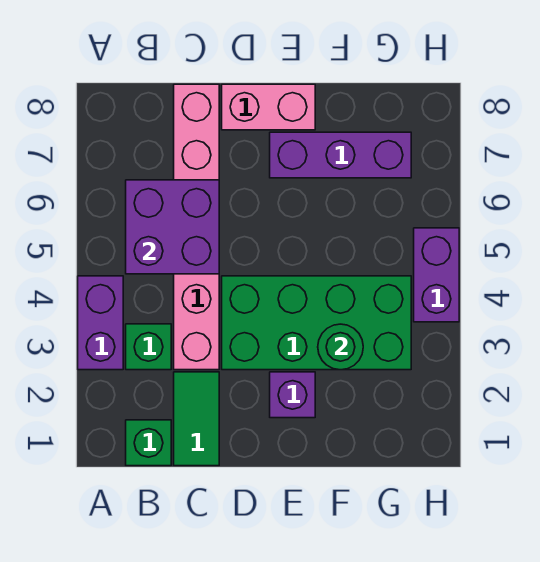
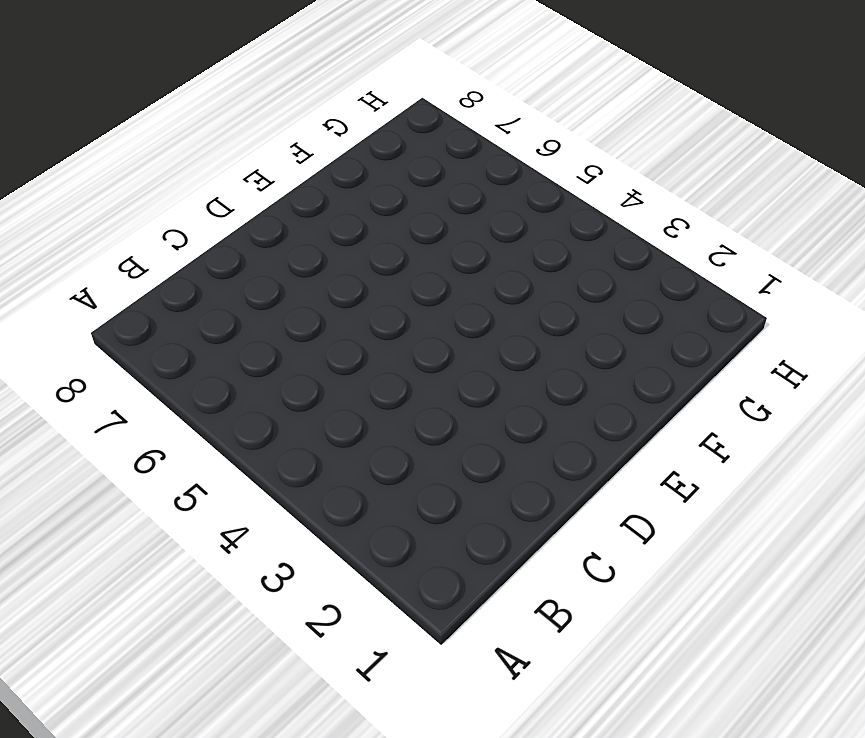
none -> purple brick A3:A4 level 1
none -> green brick B1 level 1
none -> green brick B3 level 1

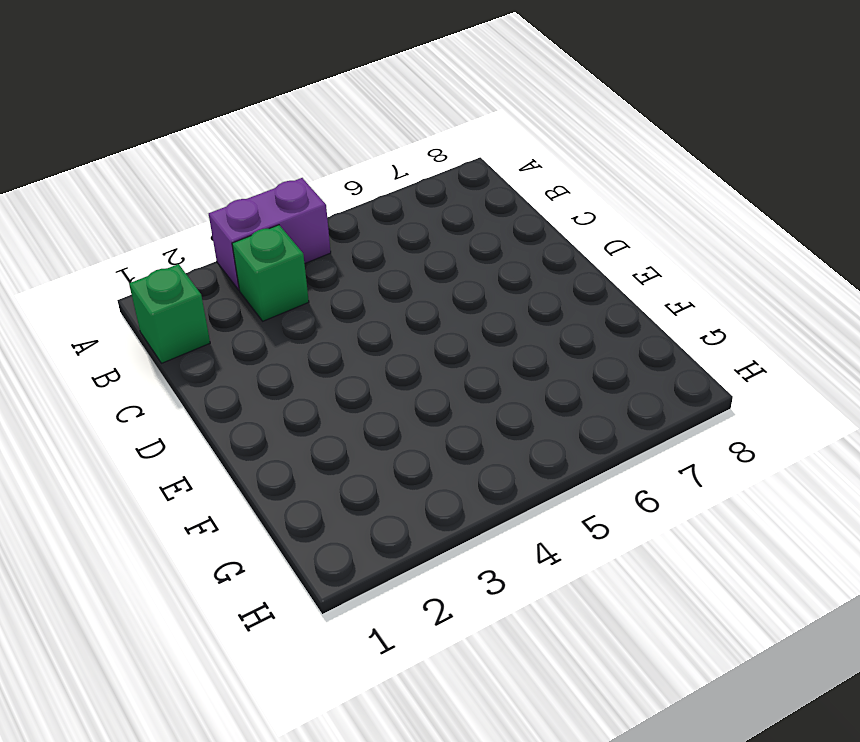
none -> green tile C1:C2 level 1
none -> pink brick C3:C8 level 1
none -> green brick D3:G4 level 1

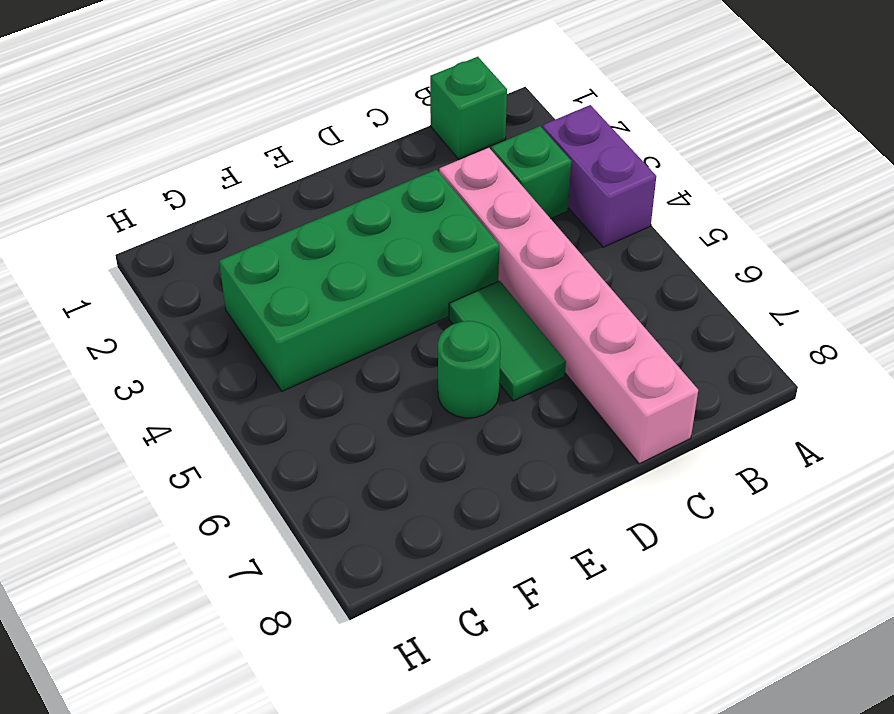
green tile D5:D6 level 1 -> green tile C1:C2 level 1
green round brick E6 level 1 -> green round brick F3 level 2
none -> pink brick D8:E8 level 1
none -> purple brick E2 level 1
none -> purple brick E7:G7 level 1

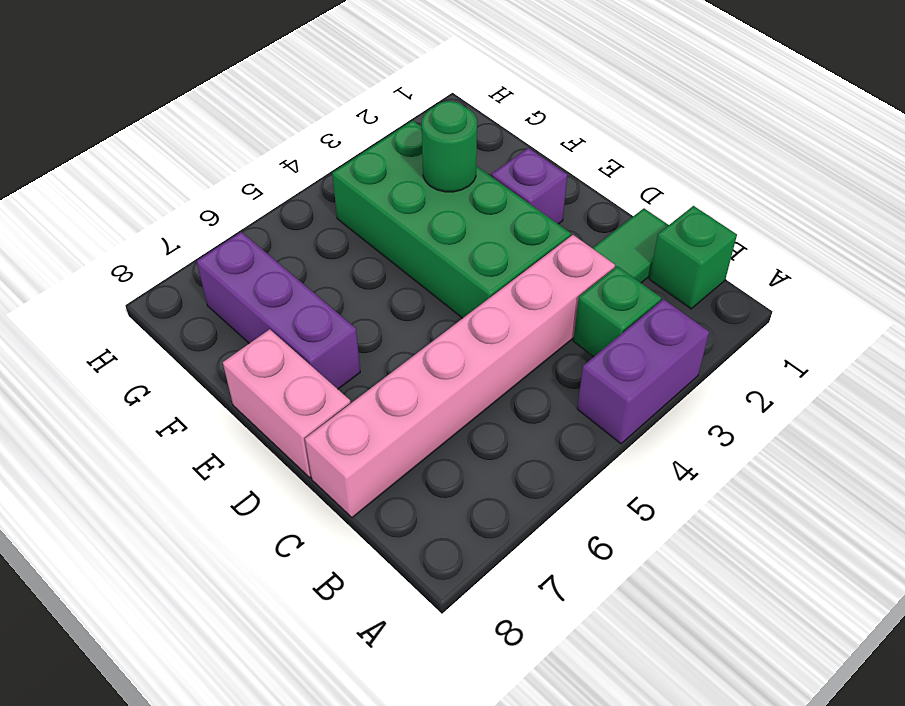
none -> purple brick H4:H5 level 1
none -> purple brick B5:C6 level 2

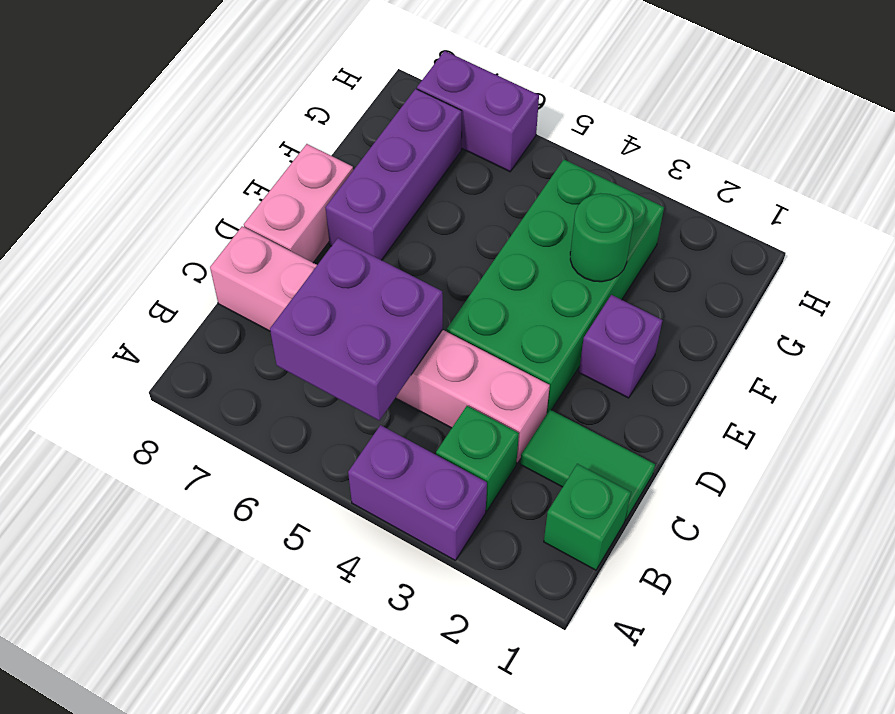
purple brick H6:H7 level 1 -> purple brick H4:H5 level 1

